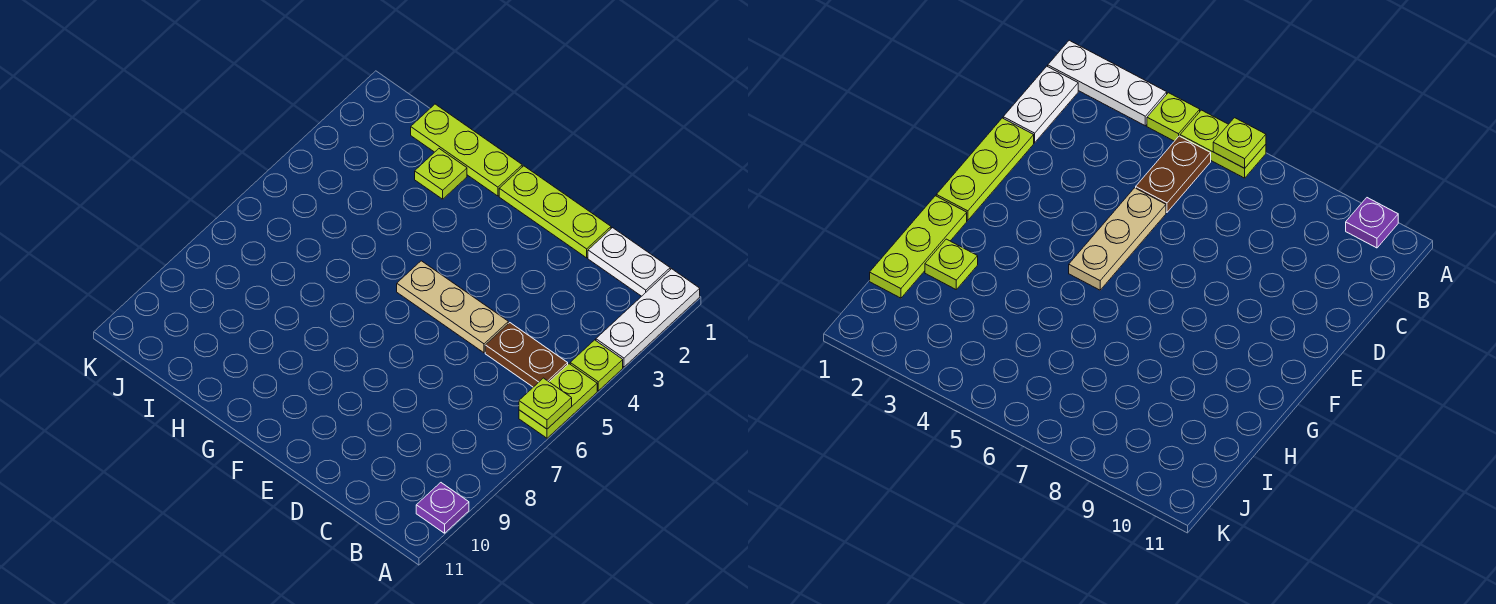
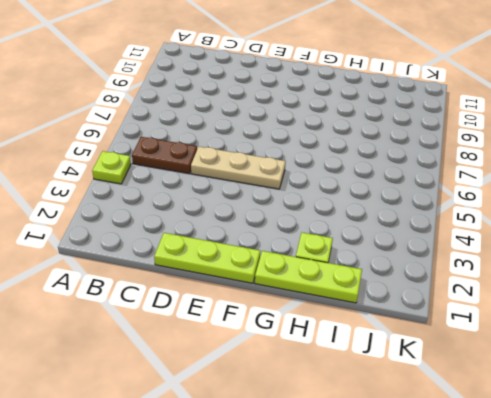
none -> white plate A1:A3 level 1
none -> lime plate A5:A6 level 1

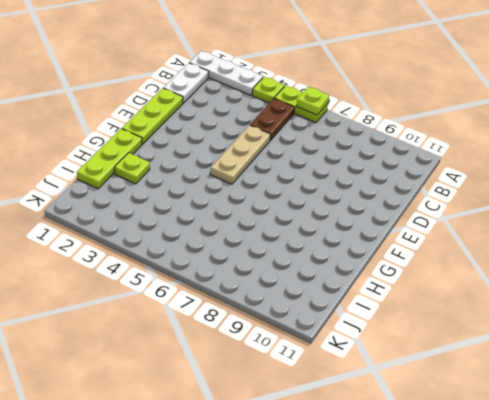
none -> purple plate A10 level 1

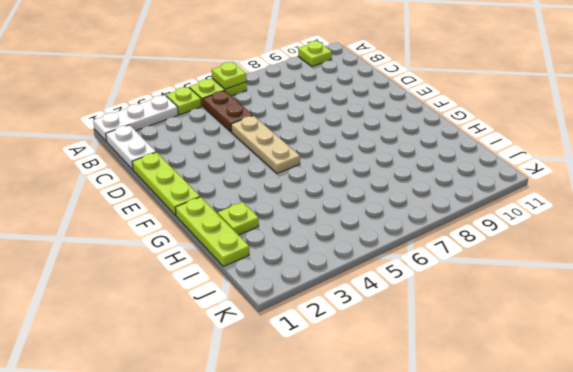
lime plate A10 level 1 -> purple plate A10 level 1

